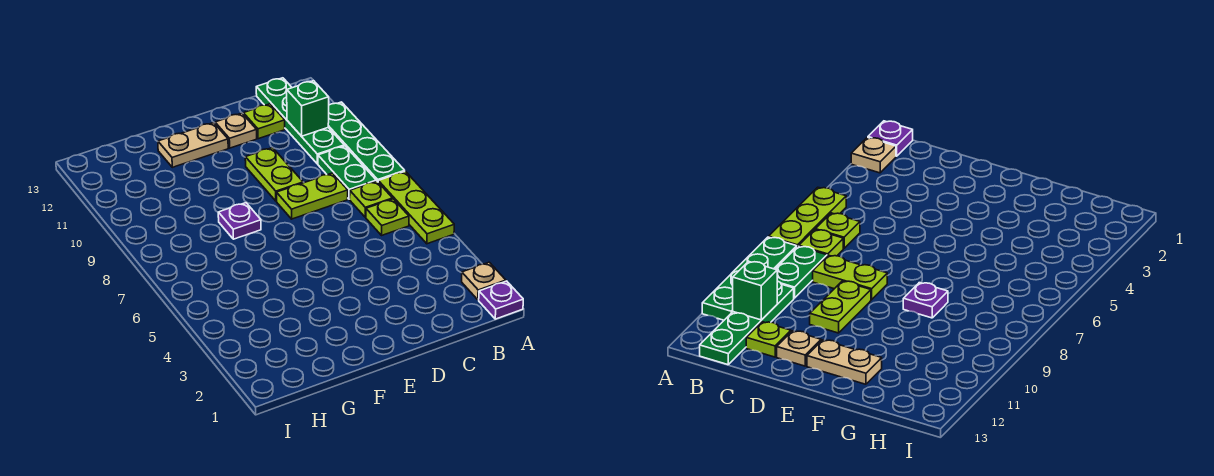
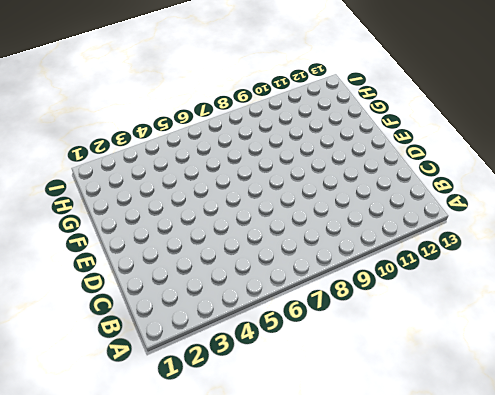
none -> purple plate A1 level 1
none -> tan plate A2 level 1
none -> lime plate A5:A7 level 1

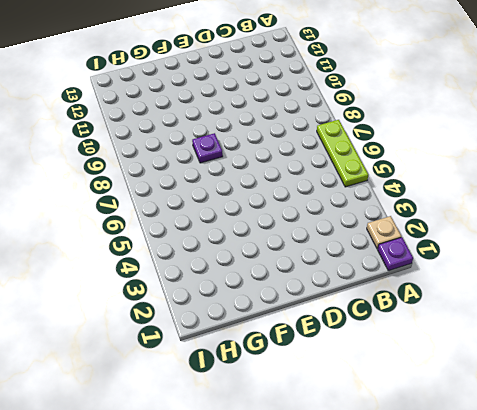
none -> green plate A8:A11 level 1
none -> lime plate B6 level 1
none -> lime plate B7 level 1

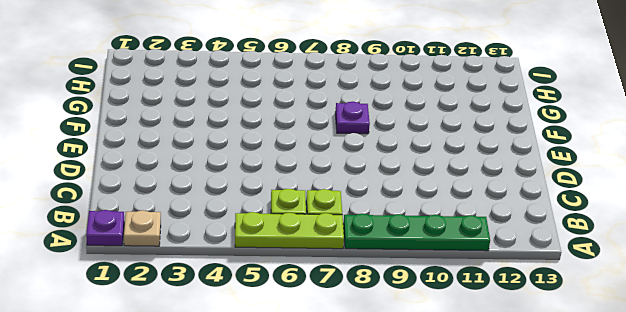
none -> green plate B8:B9 level 1
none -> green plate B10:B13 level 1
none -> lime plate C8:D8 level 1

